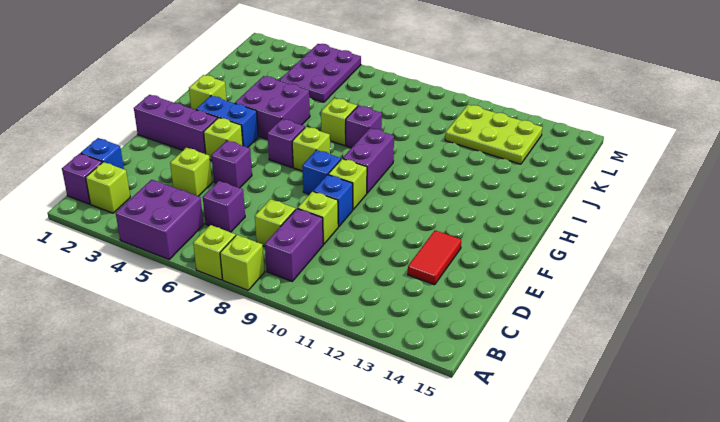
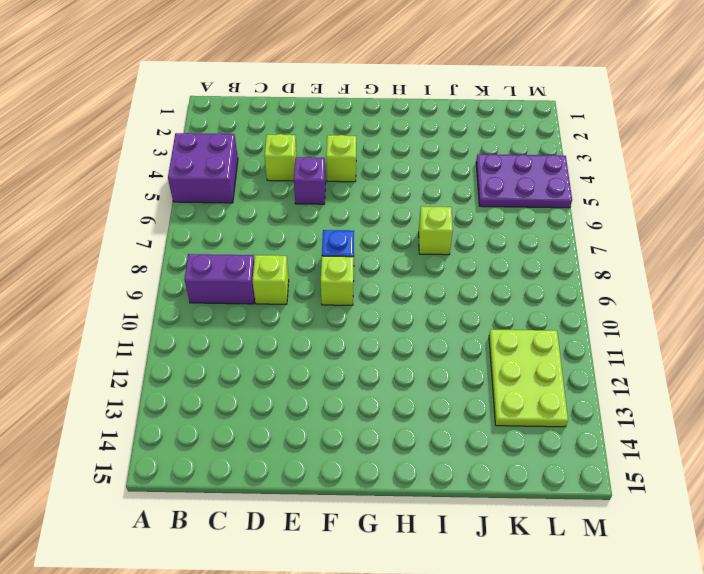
none -> lime brick A7 level 1
none -> lime brick A8 level 1
none -> purple brick B1 level 1

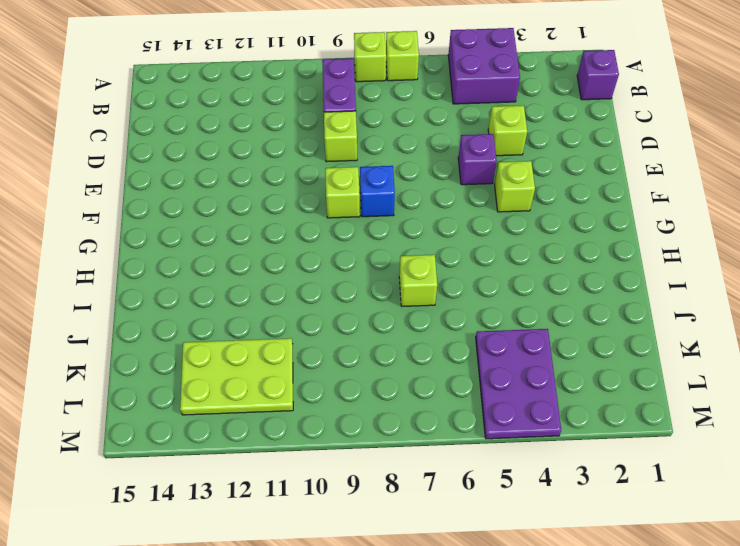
none -> lime brick B2 level 1
none -> blue brick C1 level 1
none -> purple brick C6 level 1

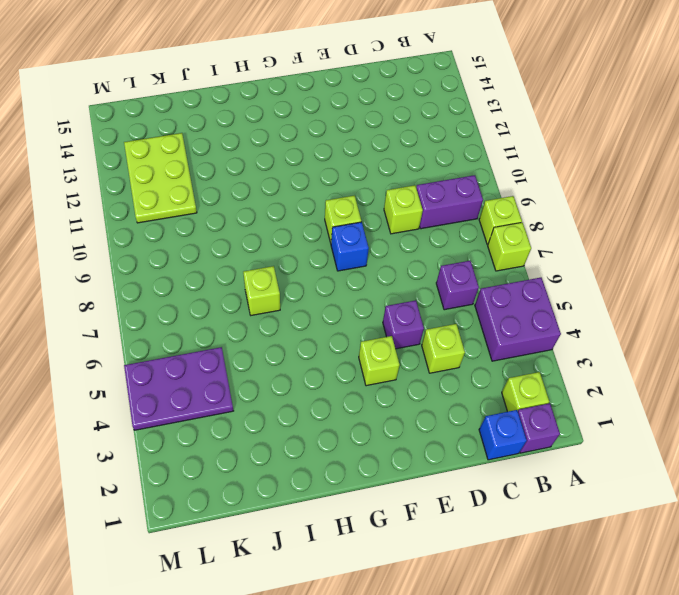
none -> lime brick C8 level 1
none -> red tile D13:E13 level 1
none -> blue brick E9 level 1

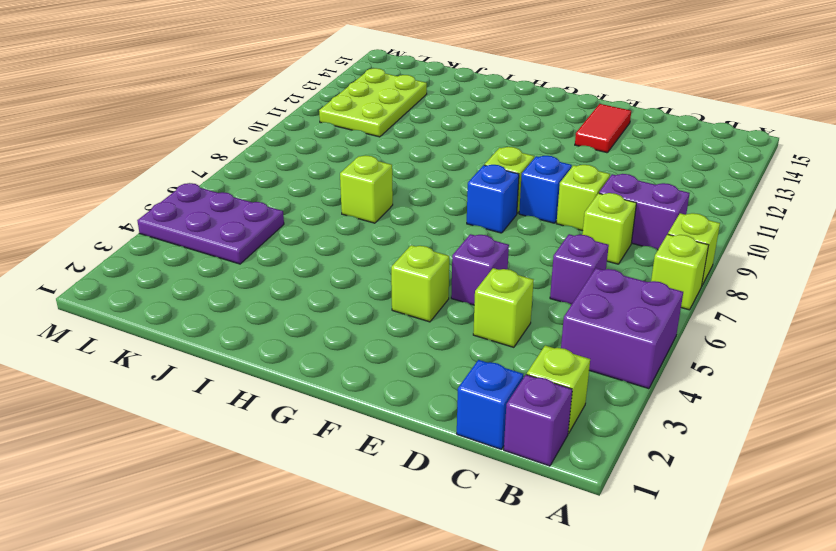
red tile E13:E14 level 1 -> red tile D13:E13 level 1
none -> purple brick F1:F3 level 1
none -> blue brick G3:G4 level 1
none -> purple brick G6 level 1

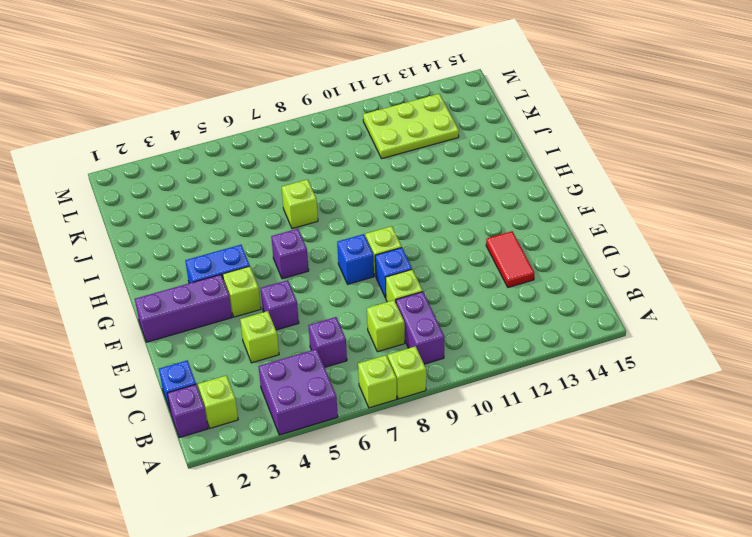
none -> lime brick G7 level 1
none -> purple brick G9:H9 level 1
none -> lime brick H2 level 1

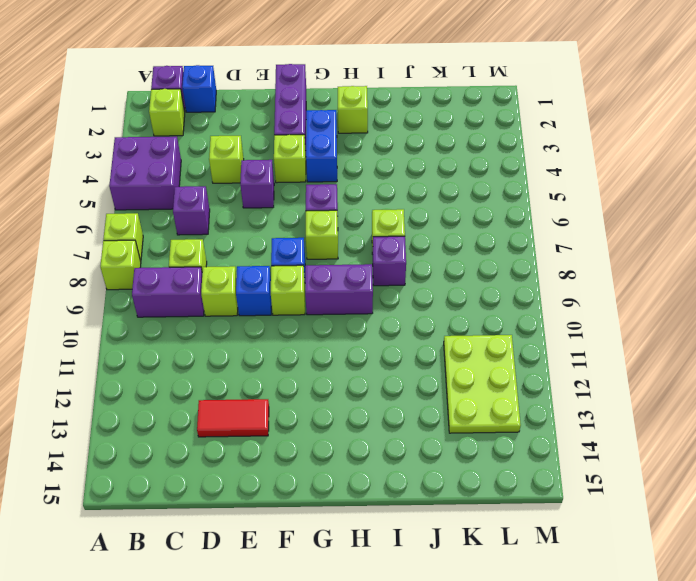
none -> purple brick H4:I5 level 1
none -> purple plate K4:M5 level 1

